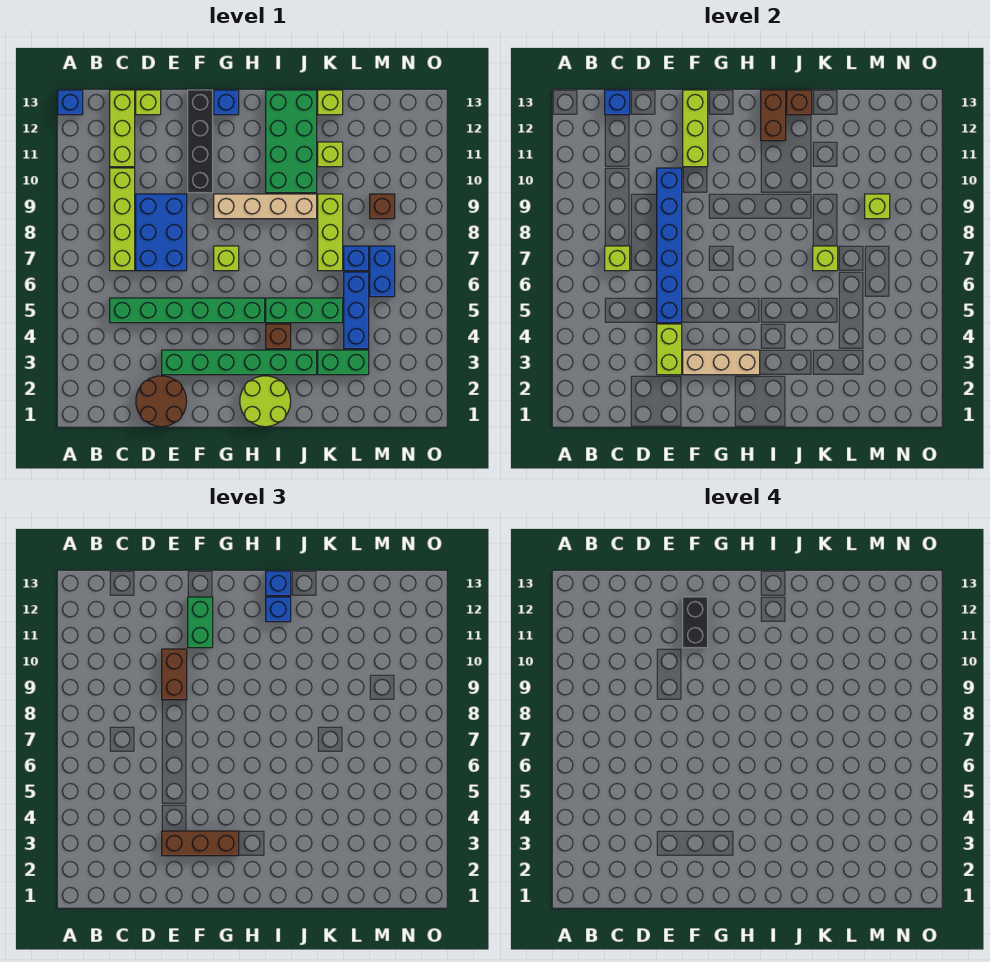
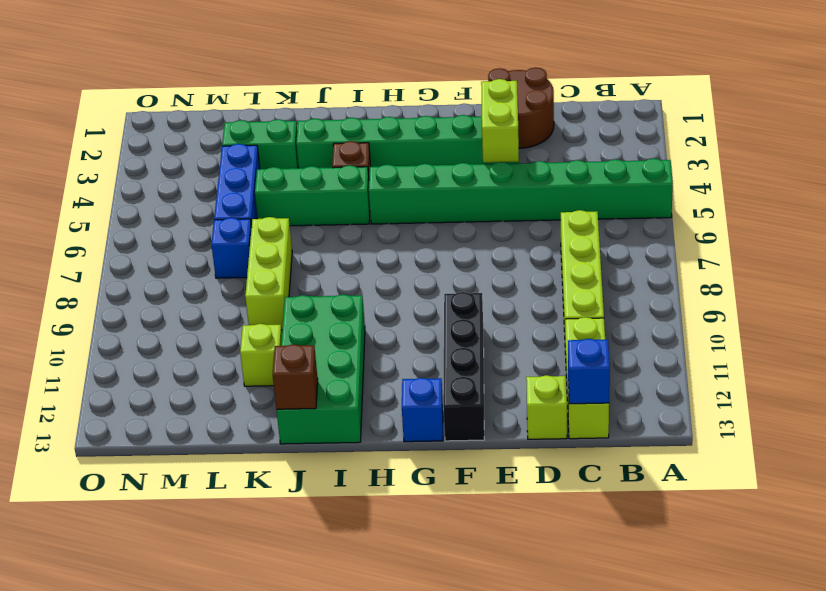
green brick A5:H5 level 1 -> green brick C5:H5 level 1
none -> blue brick A13 level 1
none -> blue brick D7:E9 level 1
none -> lime brick G7 level 1
none -> tan brick G9:J9 level 1

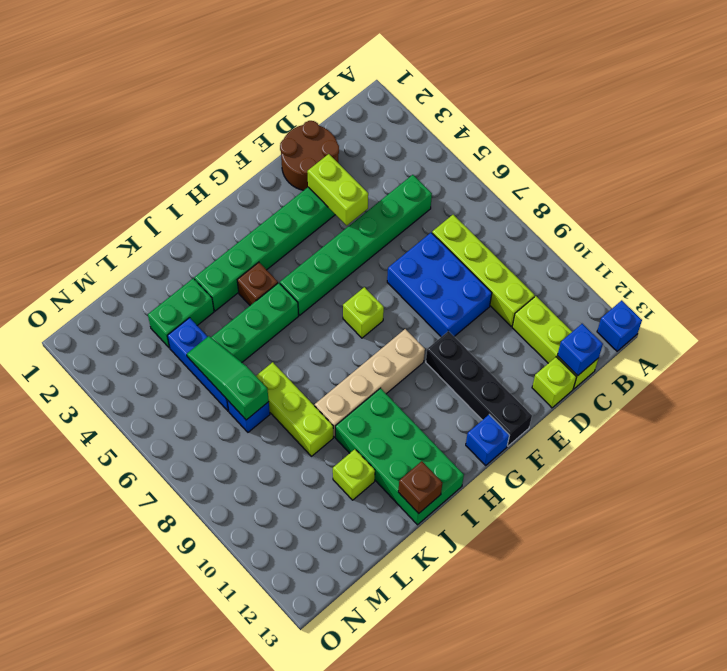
green slope L5:L7 level 2 top 7 -> none
none -> lime round brick H1:I2 level 1
none -> lime brick K13 level 1
none -> blue brick M6:M7 level 1
none -> brown brick M9 level 1

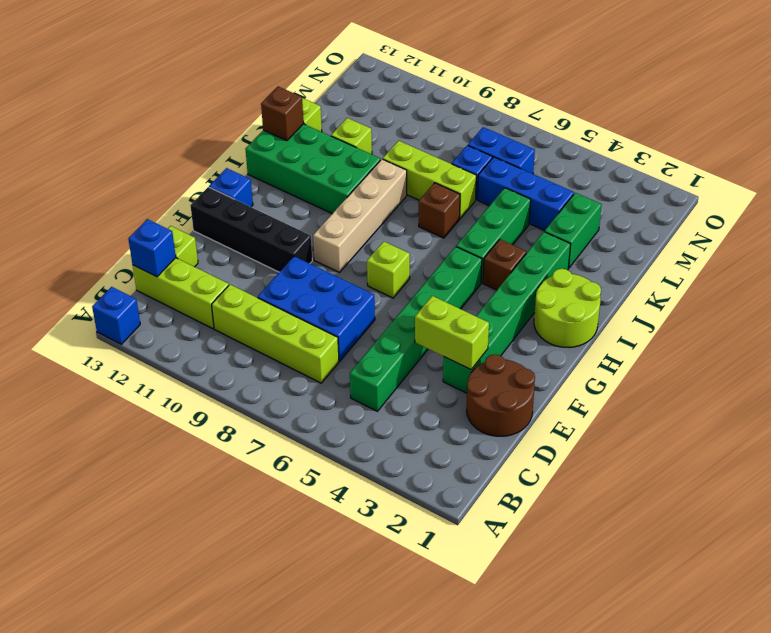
brown brick J7 level 1 -> brown brick M9 level 1
none -> lime brick C7 level 2
none -> blue brick E5:E10 level 2
none -> tan brick F3:H3 level 2
none -> lime brick F11:F13 level 2

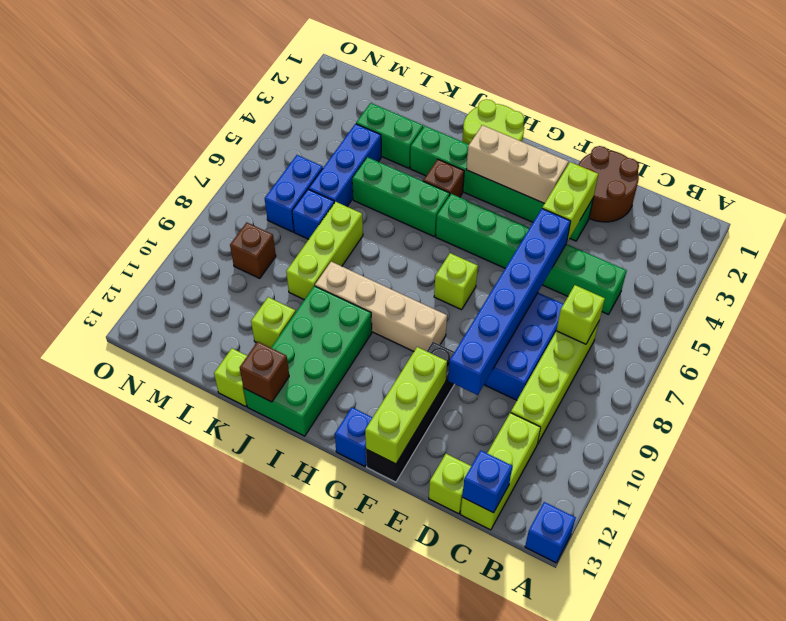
none -> brown brick I12:I13 level 2
none -> lime brick K7 level 2
none -> lime brick M9 level 2
none -> brown brick E3:G3 level 3

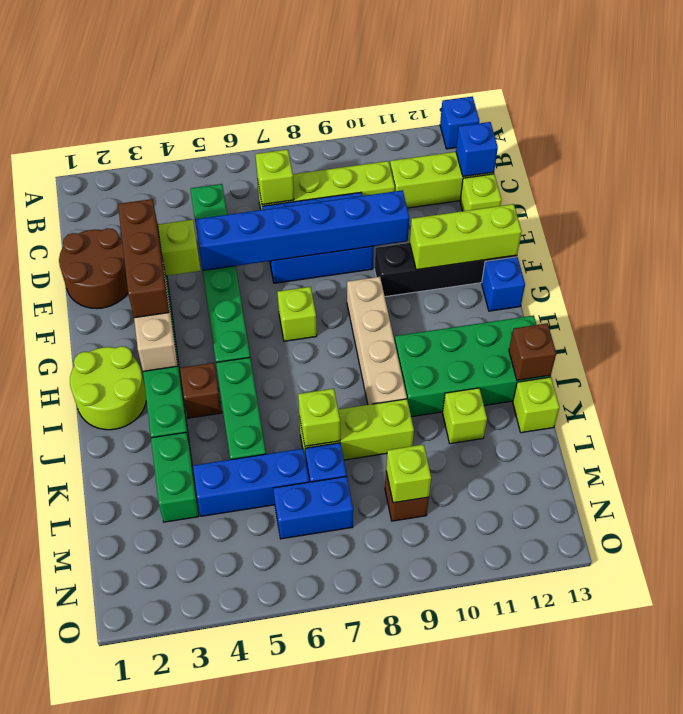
none -> brown brick I12:I13 level 2
none -> brown brick E9:E10 level 3
none -> green brick F11:F12 level 3
none -> blue brick I12 level 3

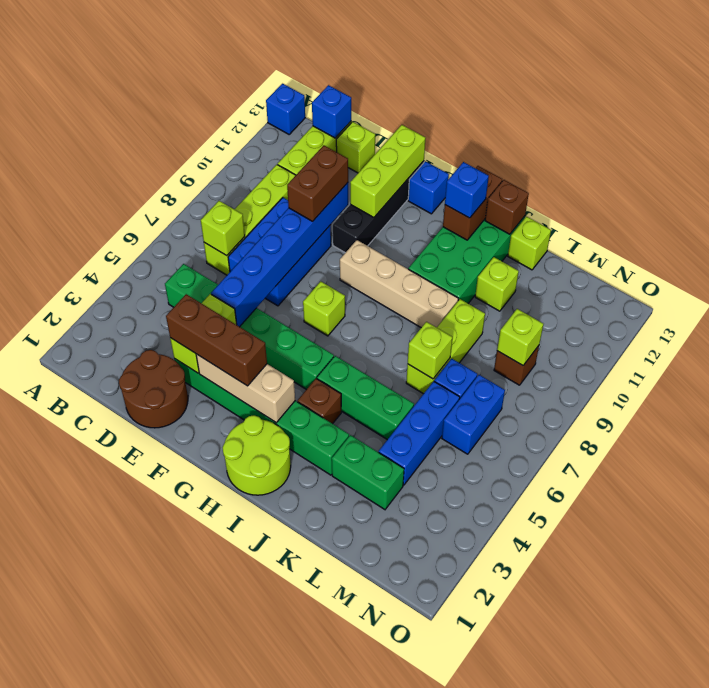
none -> green brick F11:F12 level 3
none -> blue brick I13 level 3
none -> black brick F11:F12 level 4

